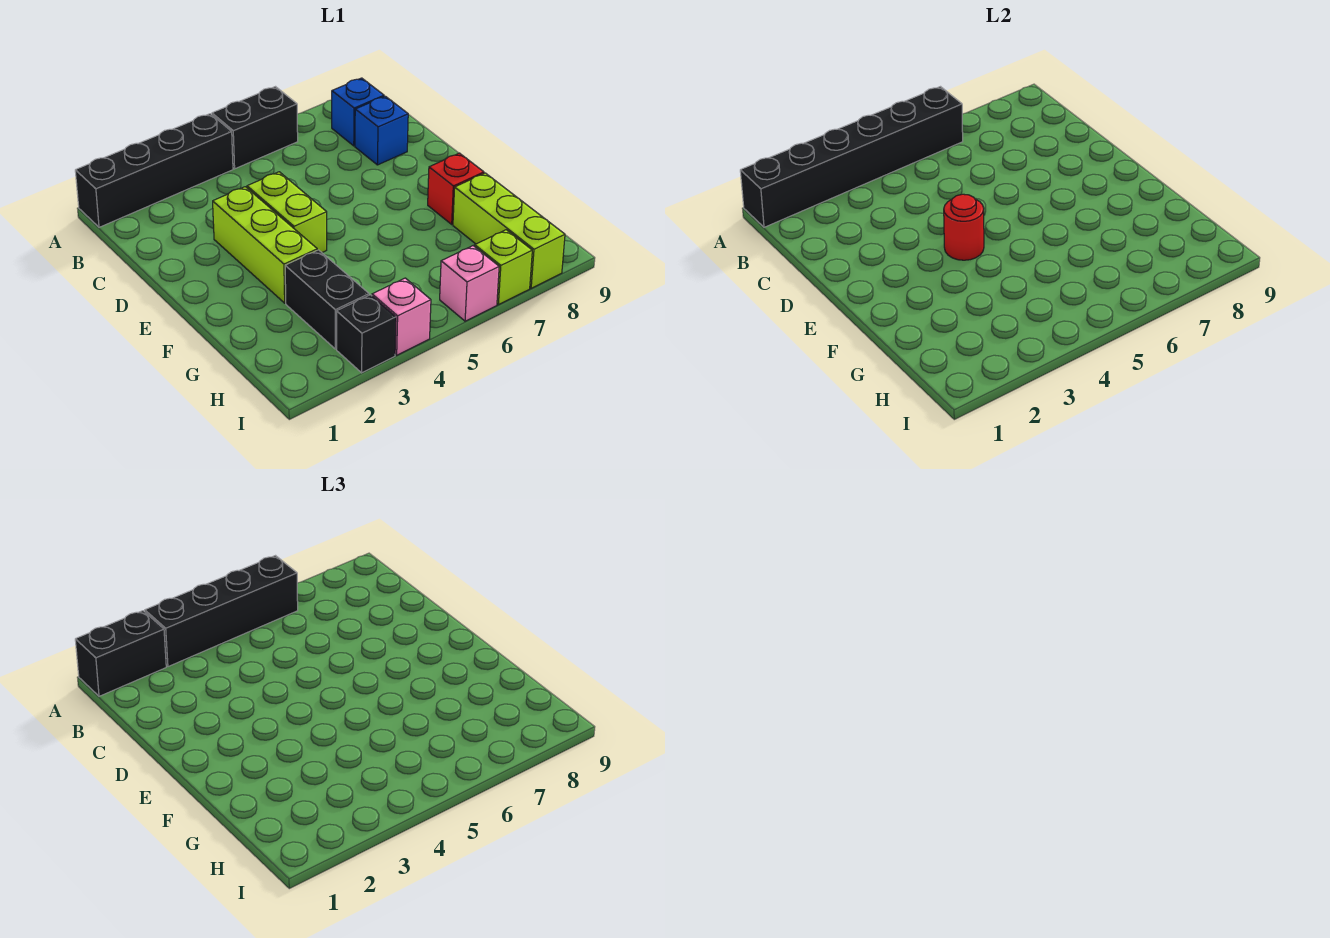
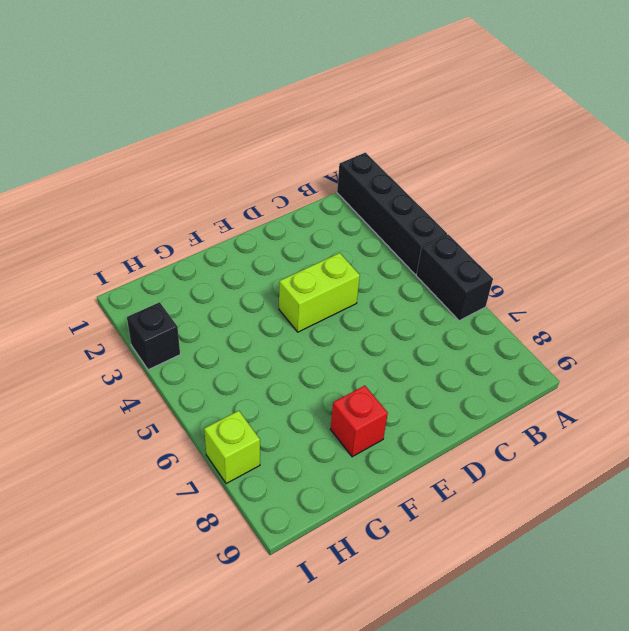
none -> blue brick B8 level 1
none -> blue brick C8 level 1
none -> lime brick D3:F3 level 1

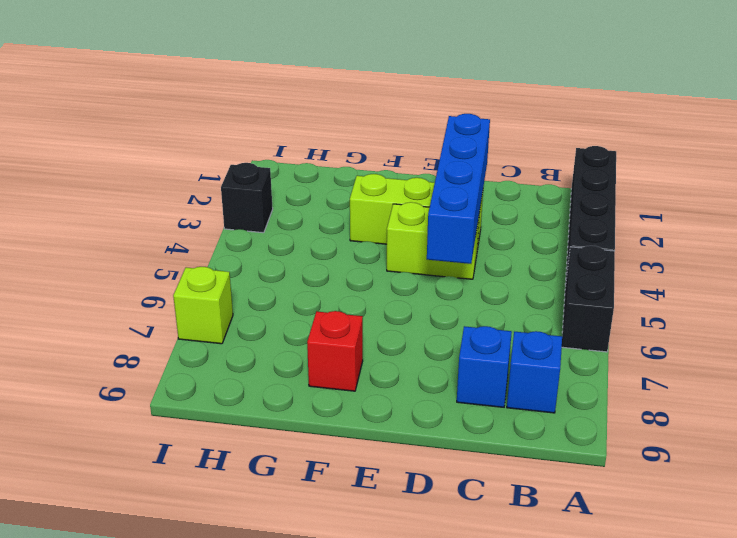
blue brick D2:D5 level 2 -> none
none -> black brick G3:H3 level 1
none -> lime brick G8:I8 level 1
none -> pink brick I4 level 1

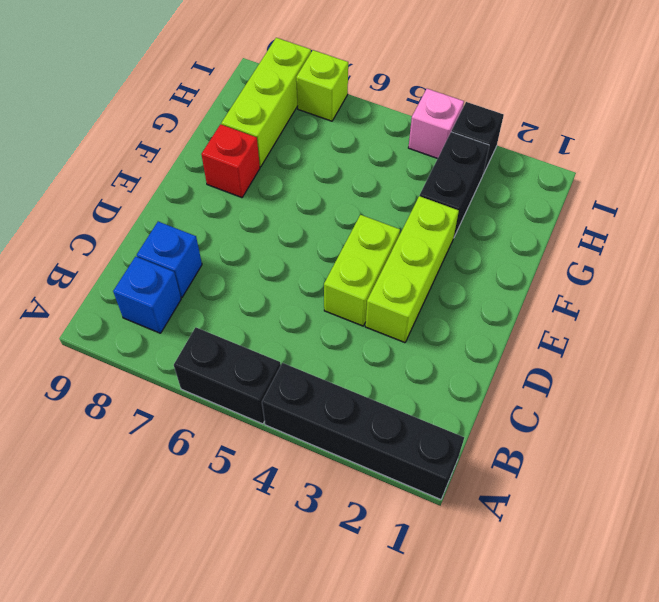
none -> pink brick I6 level 1
none -> black brick A1:A6 level 2
none -> red round brick E4 level 2

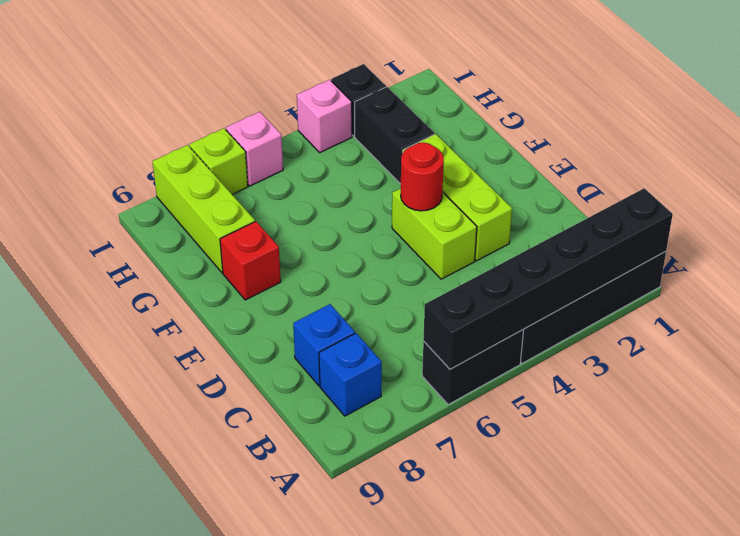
none -> black brick A1:A2 level 3
none -> black brick A3:A6 level 3

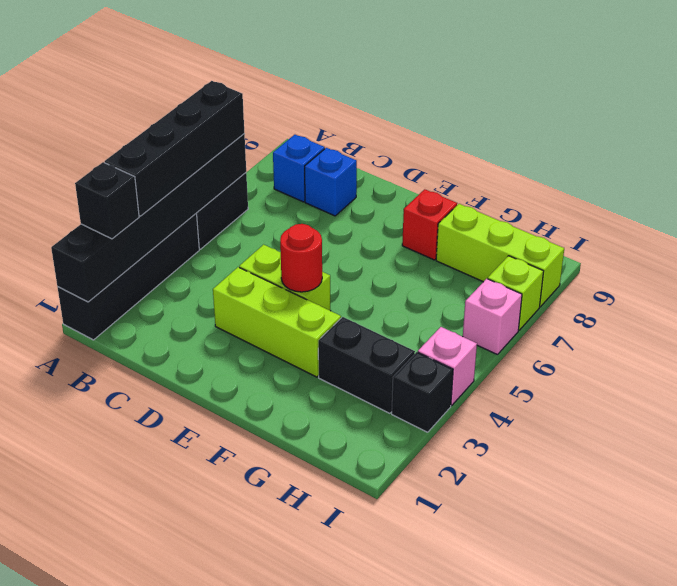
black brick A2 level 3 -> black brick A1:A2 level 3

